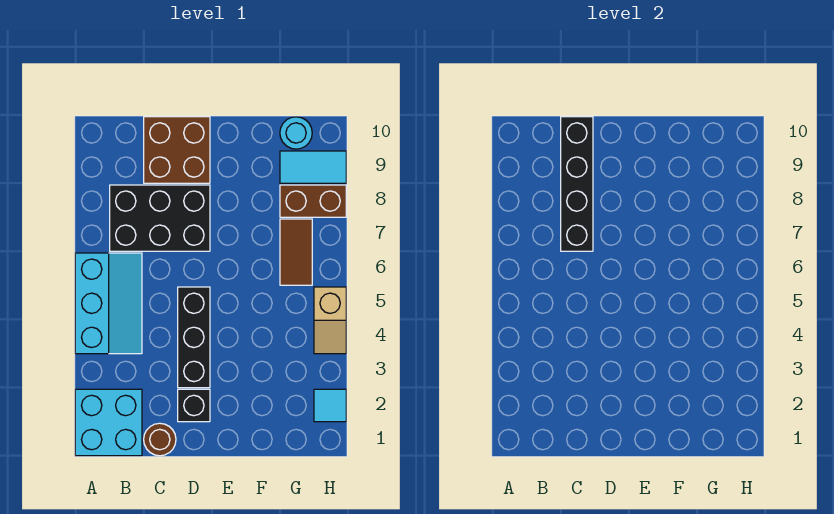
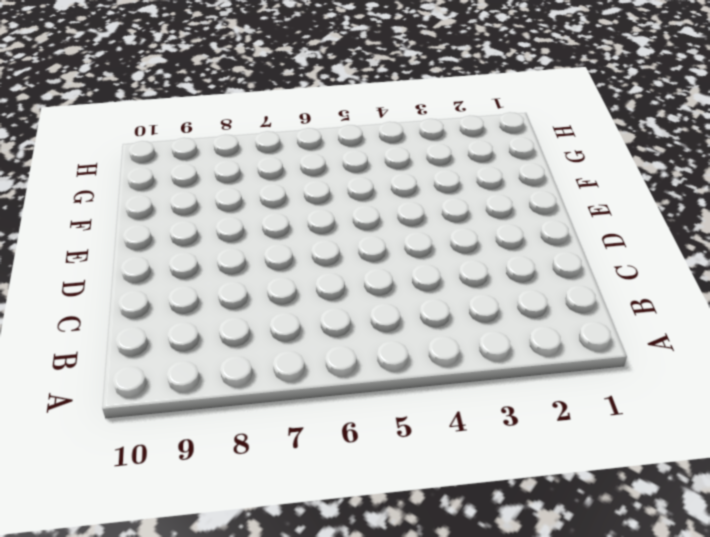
none -> cyan brick A1:B2 level 1
none -> cyan slope A4:B6 level 1 top A
none -> black brick B7:D8 level 1

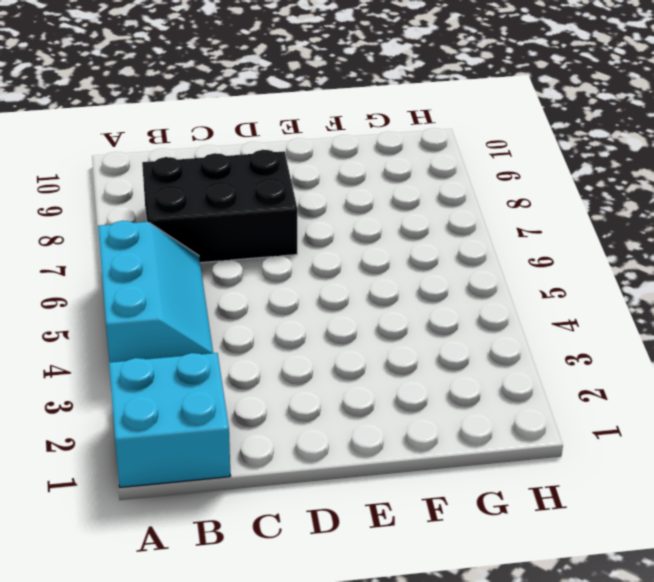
none -> brown round brick C1 level 1
none -> brown brick C9:D10 level 1
none -> black brick D2 level 1

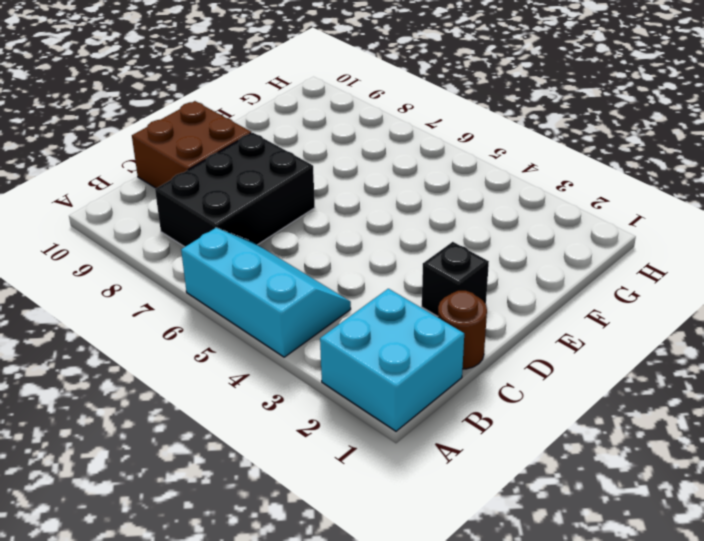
none -> black brick D3:D5 level 1
none -> brown tile G6:G7 level 1
none -> brown brick G8:H8 level 1

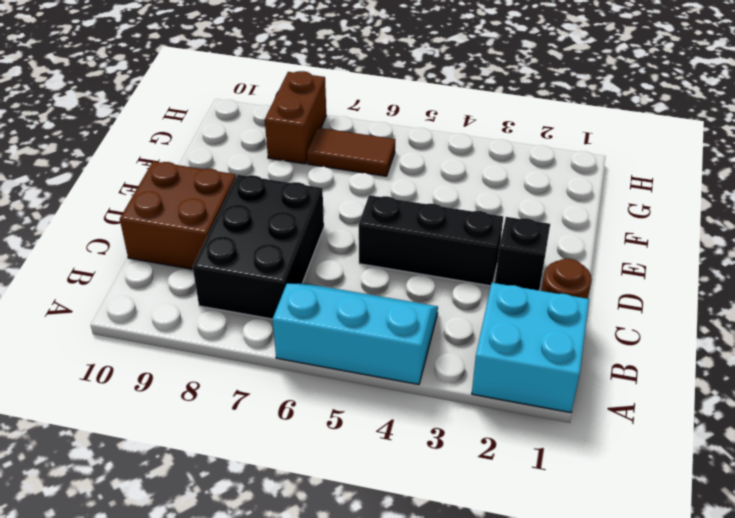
none -> cyan tile G9:H9 level 1
none -> cyan round brick G10 level 1
none -> cyan tile H2 level 1

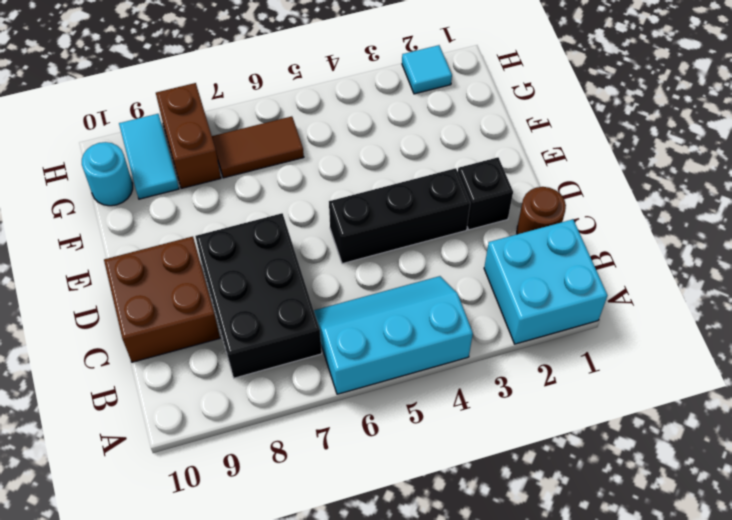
none -> tan slope H4:H5 level 1 top 5
none -> black brick C7:C10 level 2

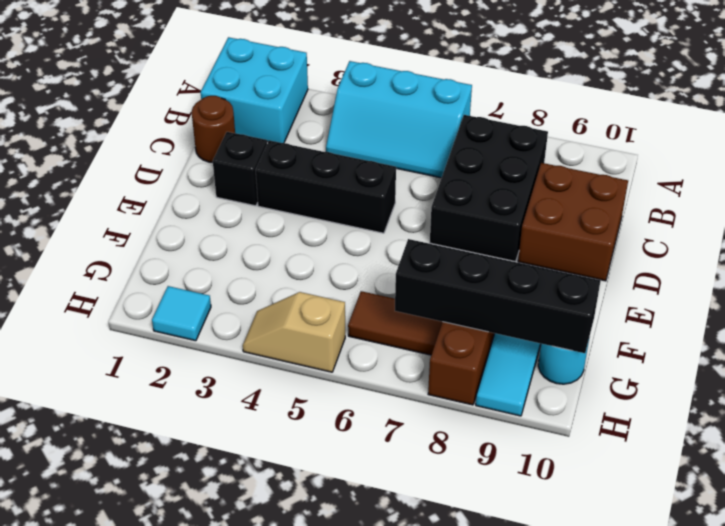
black brick G7:G10 level 2 -> black brick C7:C10 level 2

